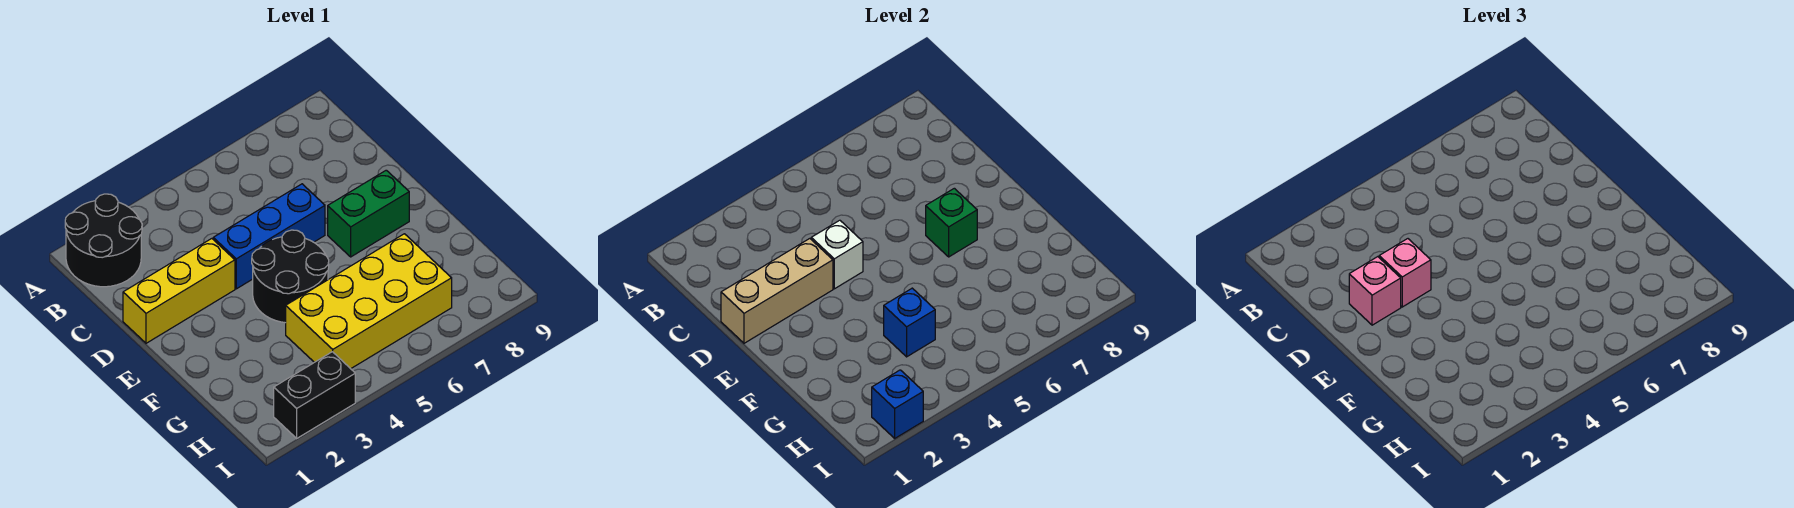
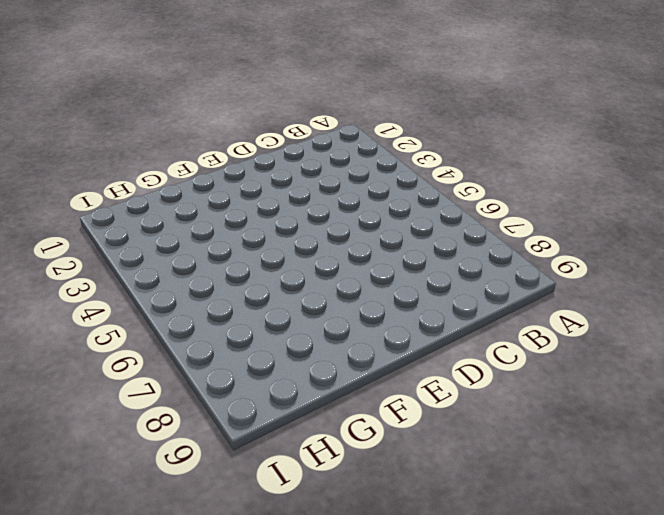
none -> black round brick A1:B2 level 1
none -> yellow brick D1:D3 level 1
none -> blue brick D4:D6 level 1

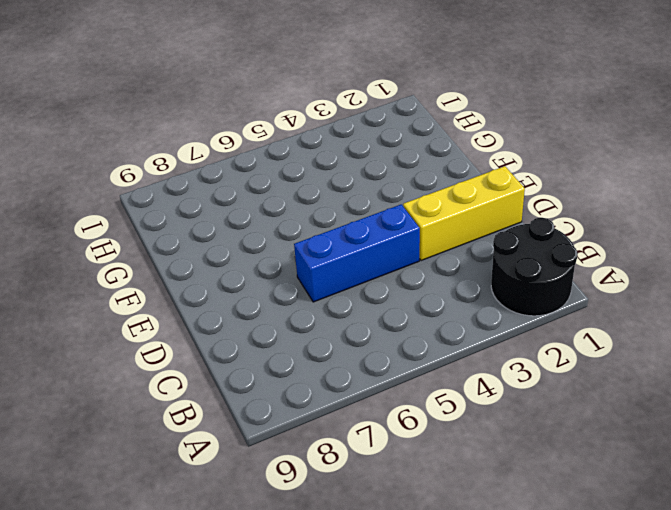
none -> black round brick E4:F5 level 1
none -> green brick E7:E8 level 1
none -> yellow brick G4:H7 level 1

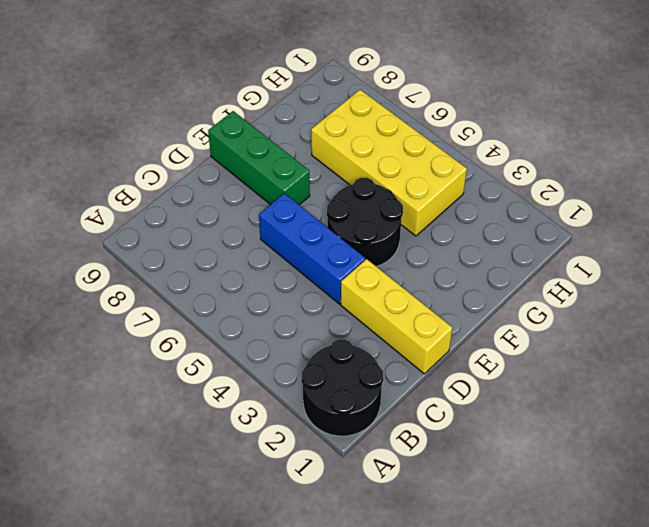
green brick E7:E9 level 1 -> green brick E7:E8 level 1
none -> black brick I2:I3 level 1
none -> tan brick D1:D3 level 2
none -> white brick D4 level 2

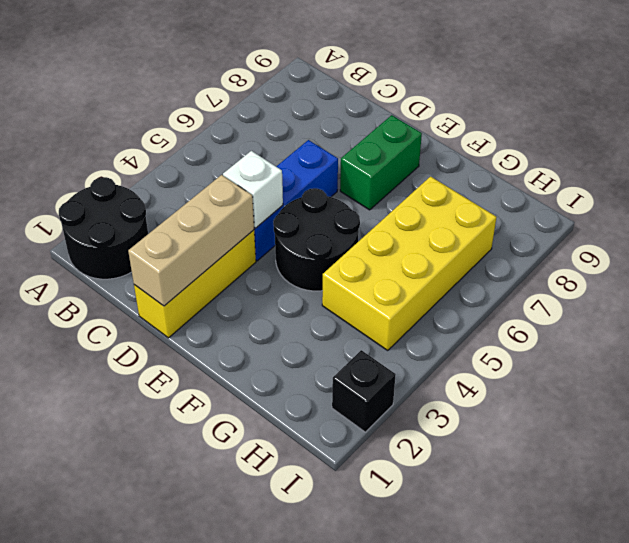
black brick I2 level 1 -> black brick I2:I3 level 1
none -> green brick E7 level 2
none -> blue brick G4 level 2
none -> blue brick I2 level 2

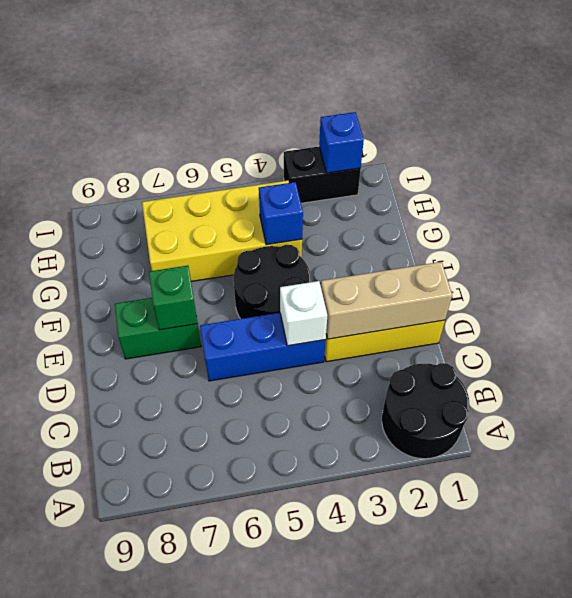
none -> pink brick D2 level 3
none -> pink brick D3 level 3

